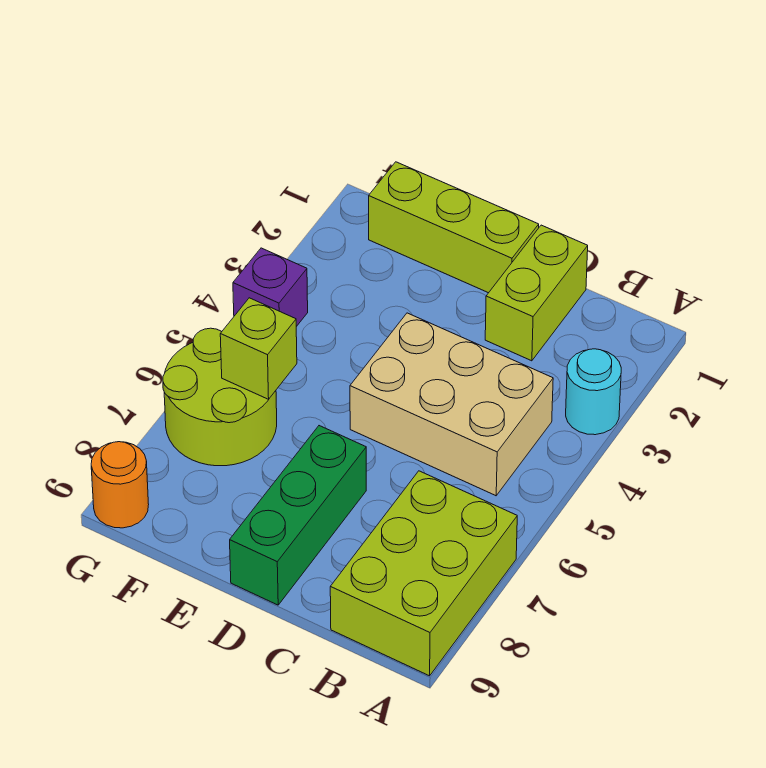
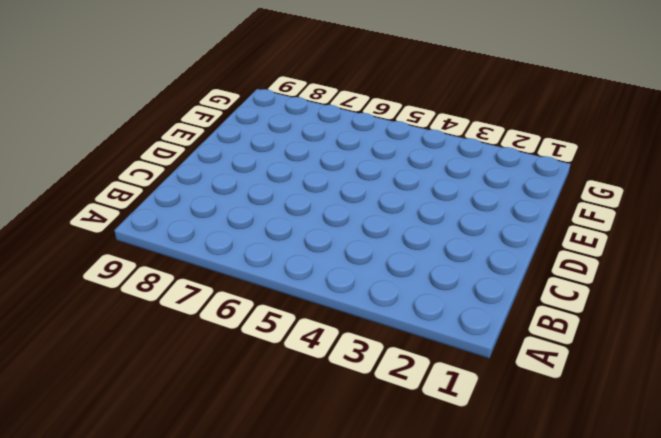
none -> cyan round brick A3 level 1
none -> lime brick A7:B9 level 1

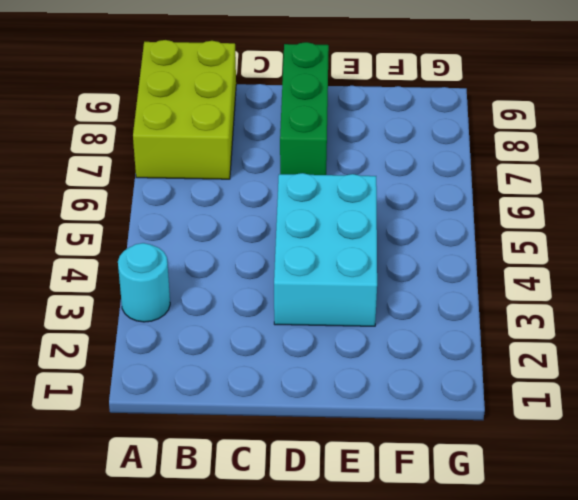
cyan brick D3:E5 level 1 -> tan brick B4:D5 level 1
none -> lime brick C1:C2 level 1
none -> lime brick D1:F1 level 1

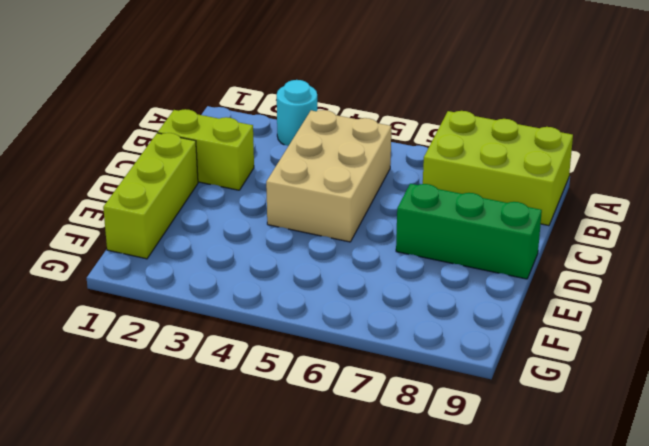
none -> lime round brick F6:G7 level 1
none -> purple brick G4 level 1

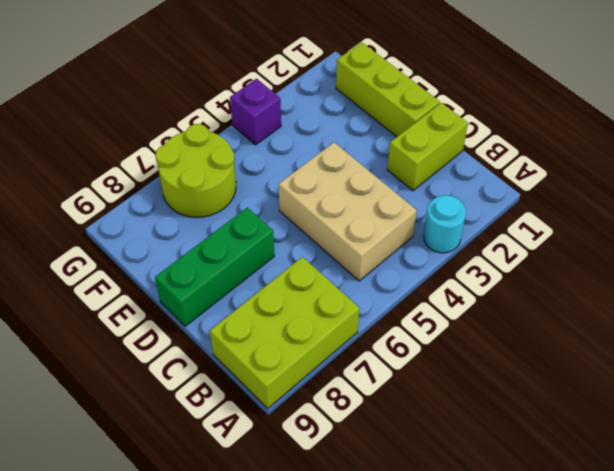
none -> orange round brick G9 level 1
none -> lime brick F6 level 2

